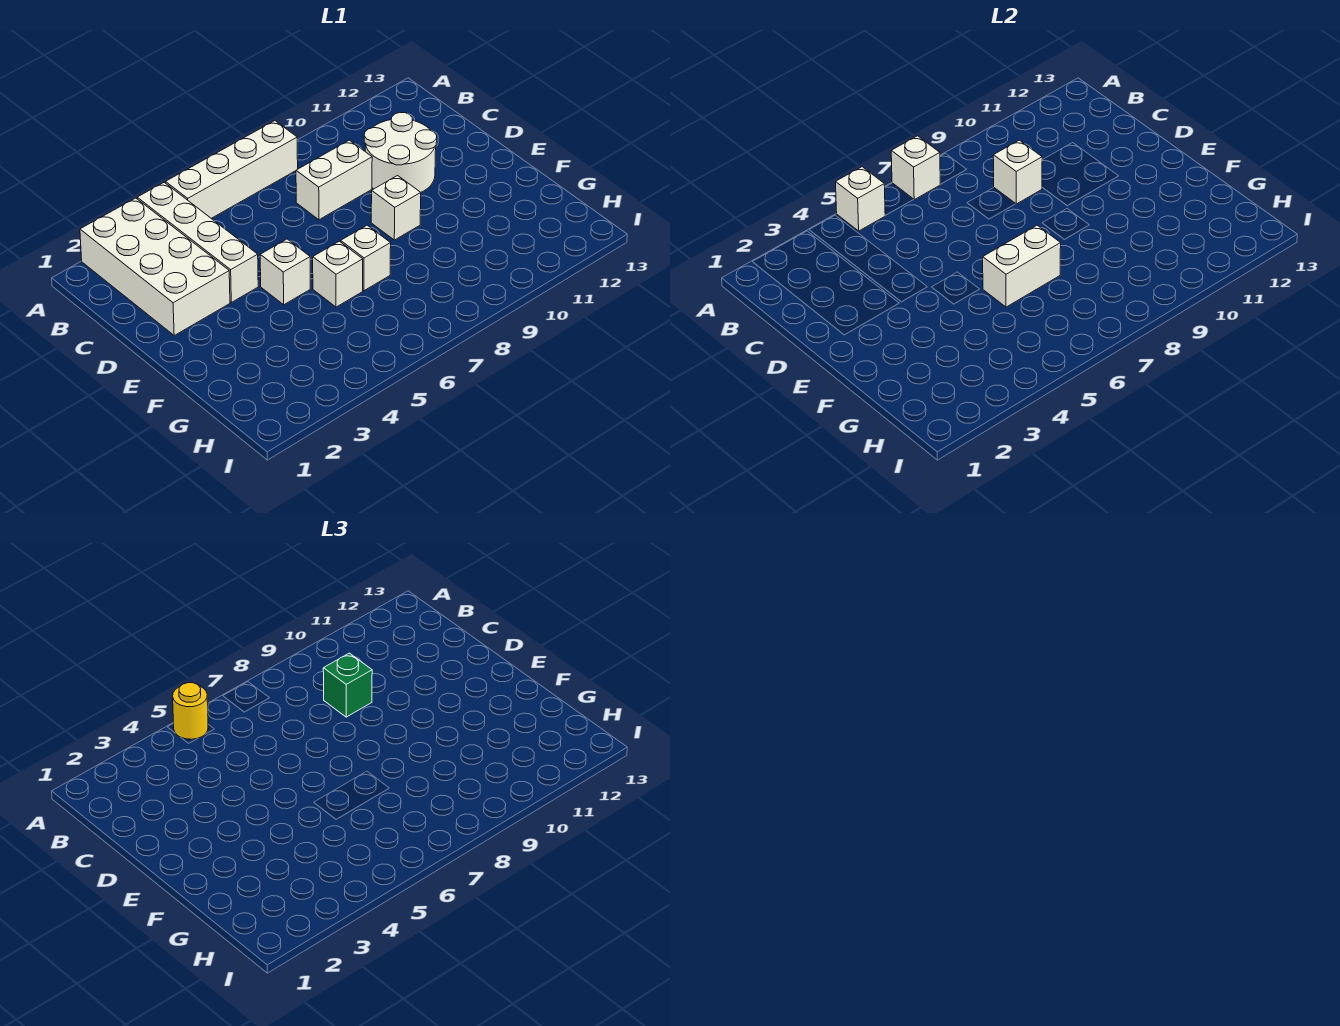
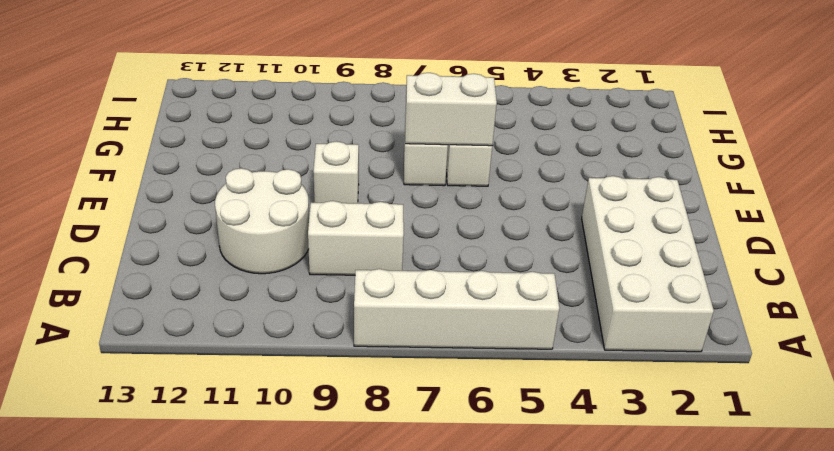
none -> white brick A4:D4 level 1
none -> white brick E5 level 1
none -> white brick A5 level 2

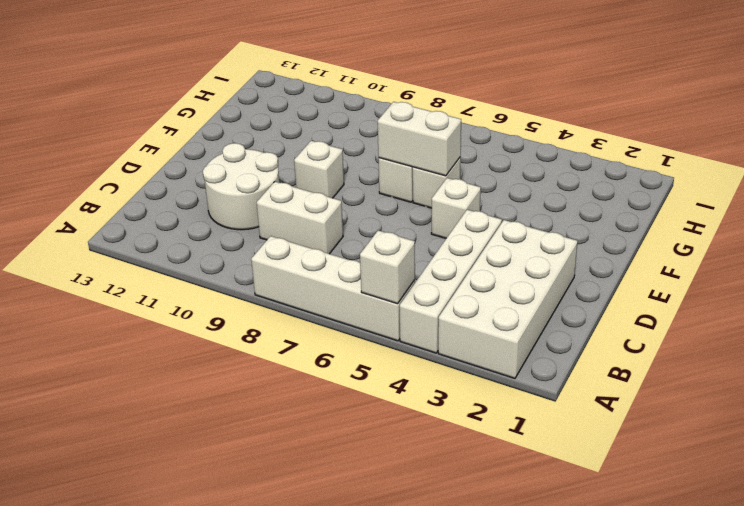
none -> white brick A7 level 2
none -> white brick C9 level 2
none -> yellow round brick A5 level 3

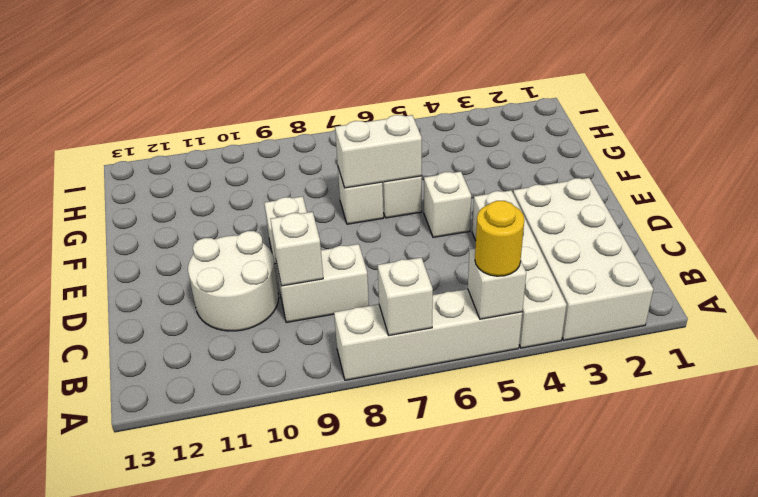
none -> green brick C9 level 3

